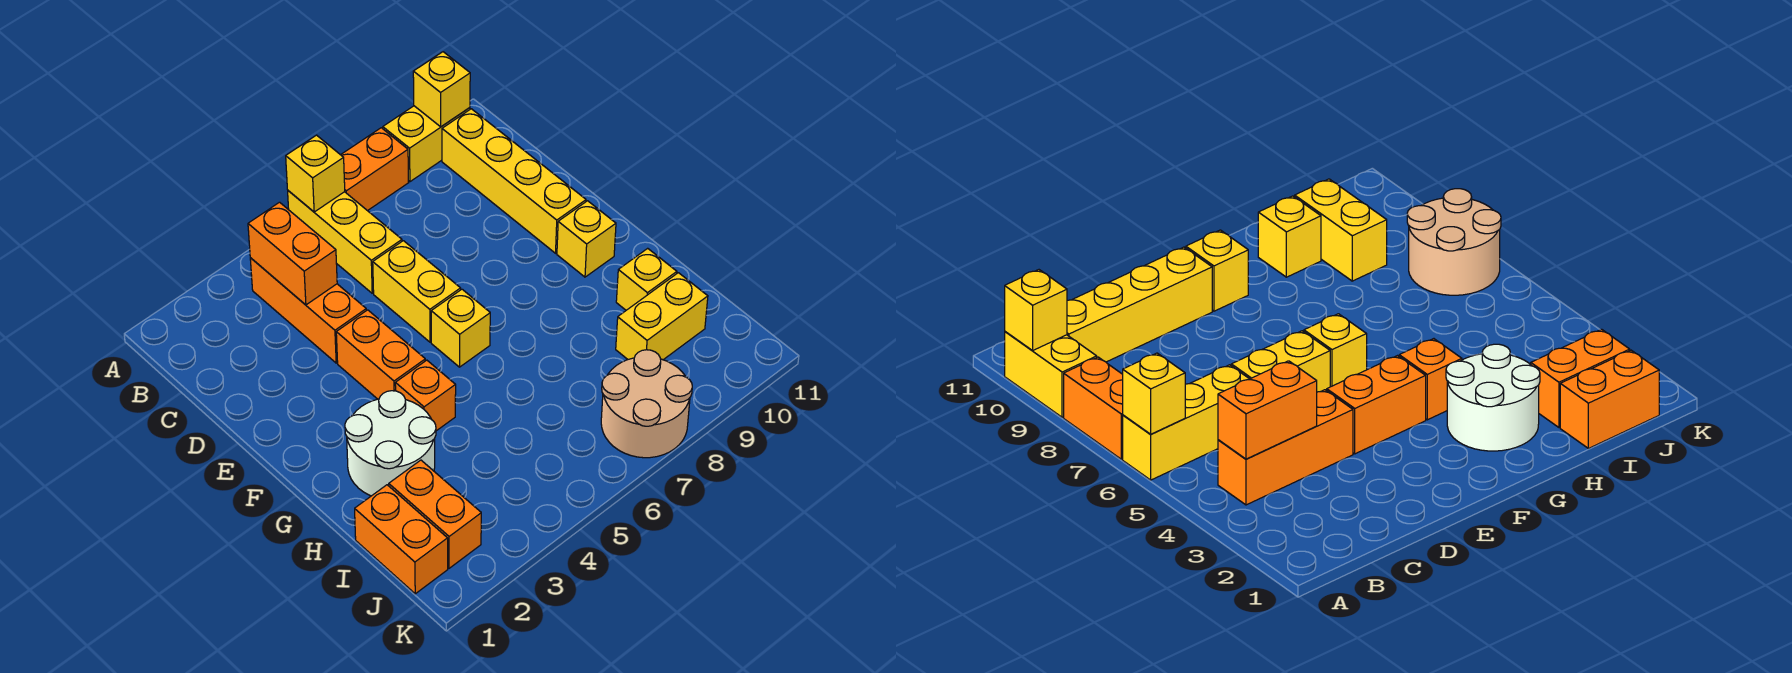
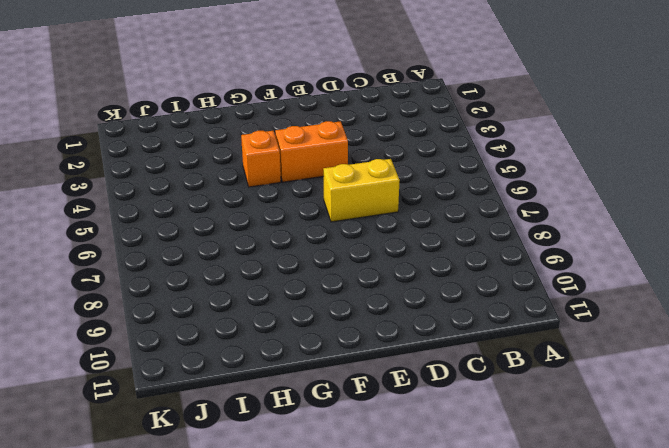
none -> yellow brick A6:C6 level 1
none -> orange brick A7:A8 level 1
none -> yellow brick A9:A10 level 1

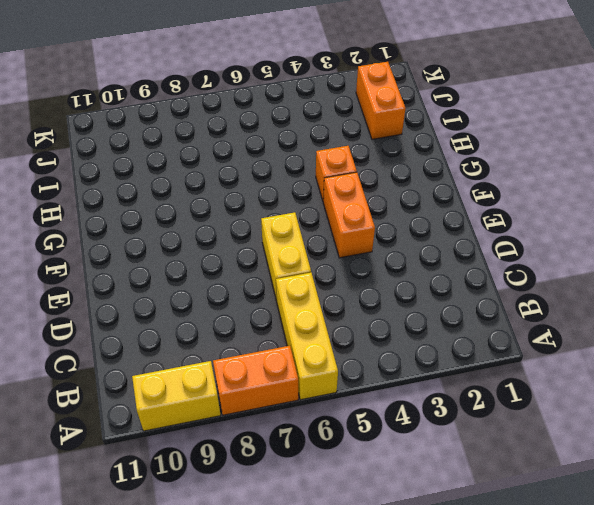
none -> orange brick B4:D4 level 1
none -> yellow brick B10:E10 level 1
none -> yellow brick F6 level 1

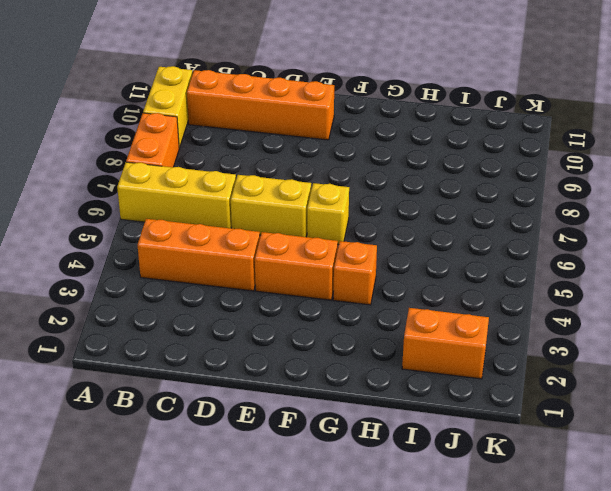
orange brick B10:E10 level 1 -> yellow brick B10:E10 level 1
none -> yellow brick F10 level 1
none -> white round brick G2:H3 level 1
none -> yellow brick H10 level 1

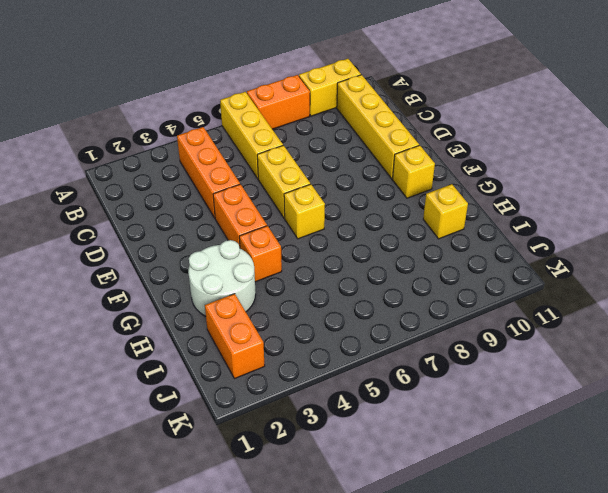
none -> orange brick I1:J1 level 1
none -> yellow brick I9:I10 level 1
none -> tan round brick J7:K8 level 1

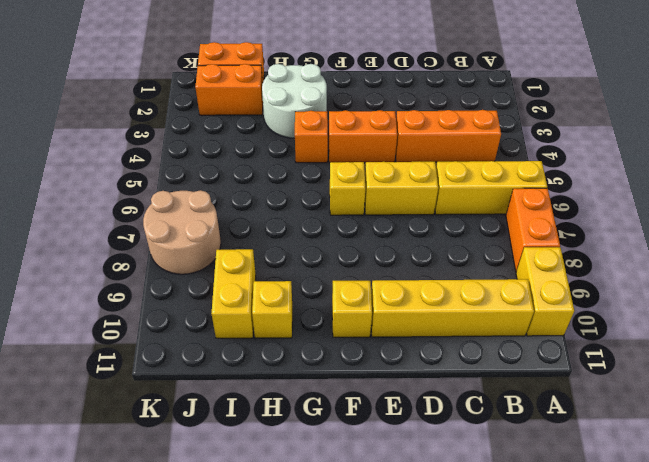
none -> yellow brick A6 level 2
none -> yellow brick A10 level 2
none -> orange brick B4:C4 level 2

